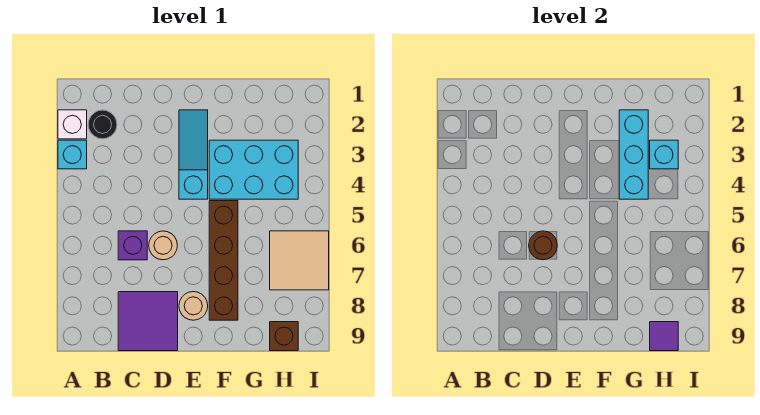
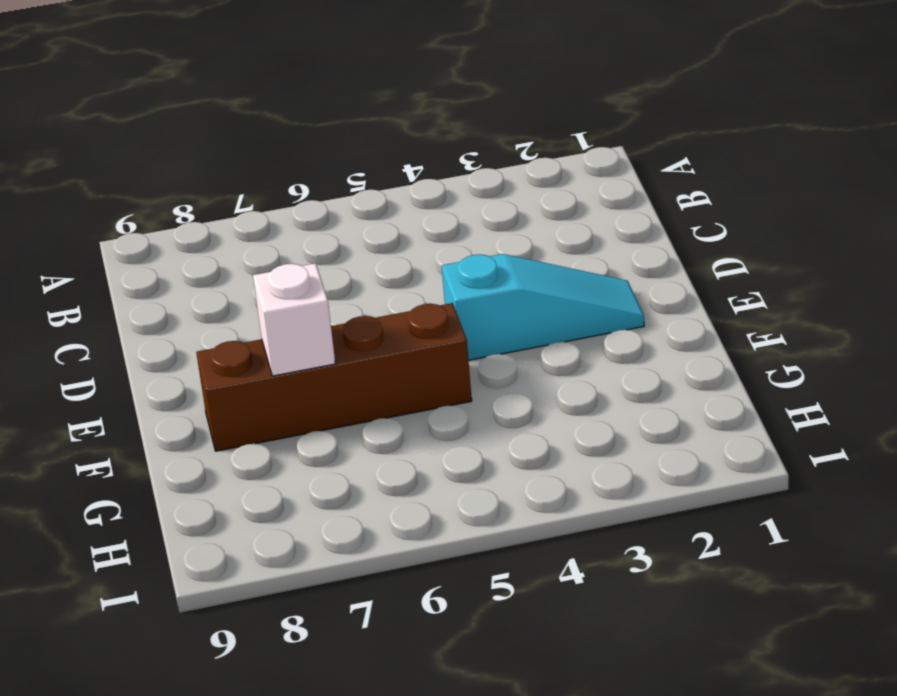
white brick F7 level 2 -> white brick A2 level 1
none -> cyan brick A3 level 1
none -> black round brick B2 level 1
none -> purple brick C6 level 1

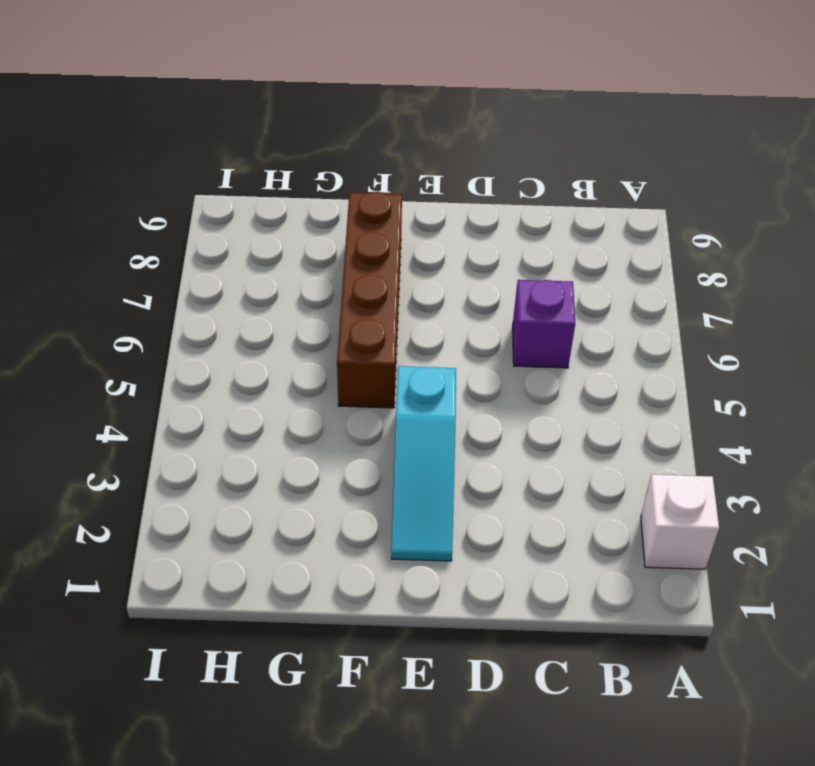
none -> cyan brick A3 level 1
none -> black round brick B2 level 1
none -> purple tile C8:D9 level 1

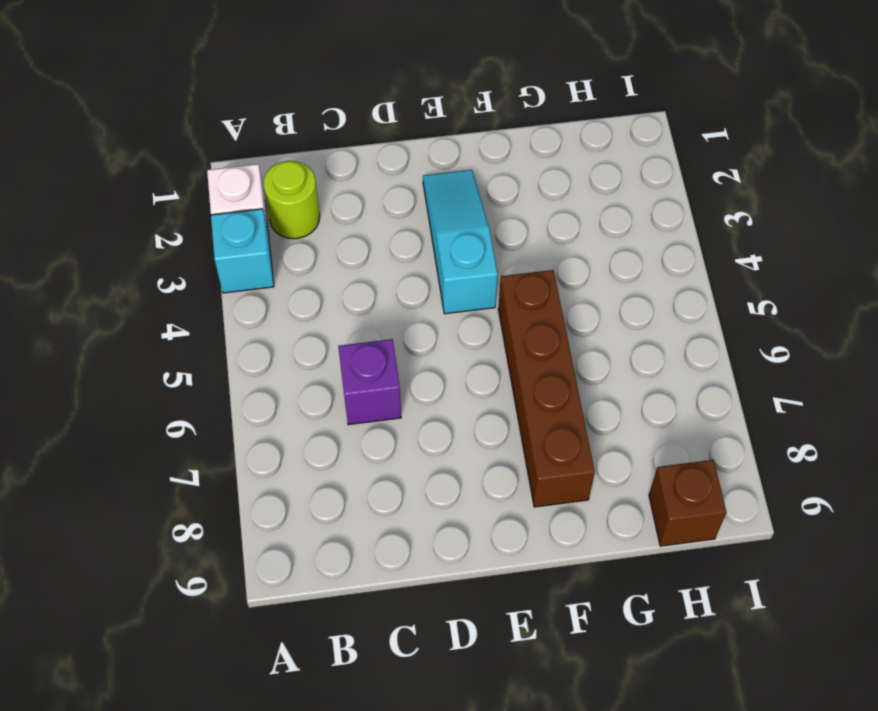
lime round brick B2 level 1 -> black round brick B2 level 1
none -> purple tile C8:D9 level 1
none -> tan round brick D6 level 1
none -> tan round brick E8 level 1

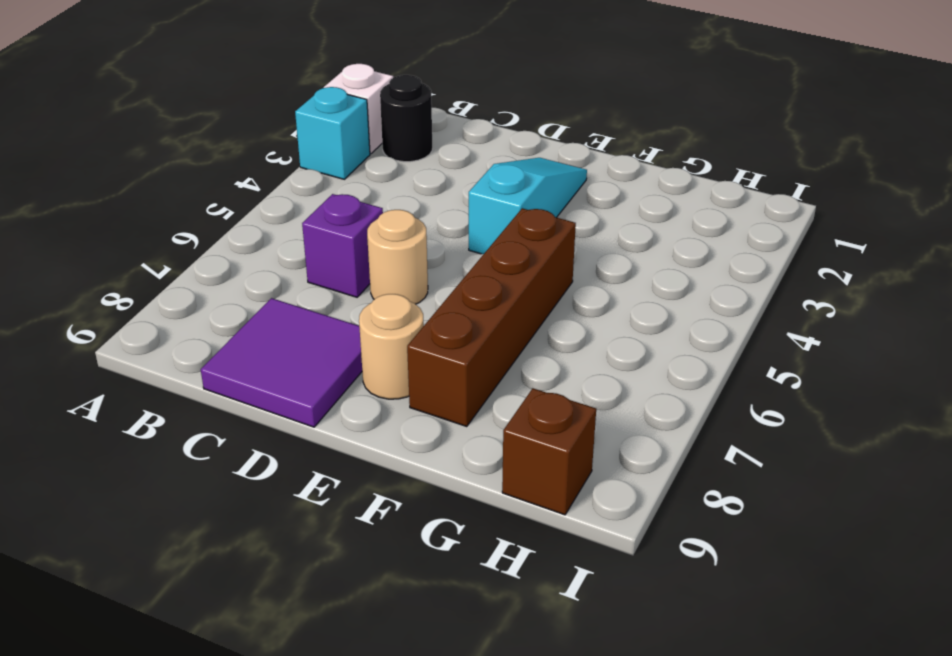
none -> cyan brick F3:H4 level 1
none -> tan tile H6:I7 level 1
none -> brown round brick D6 level 2

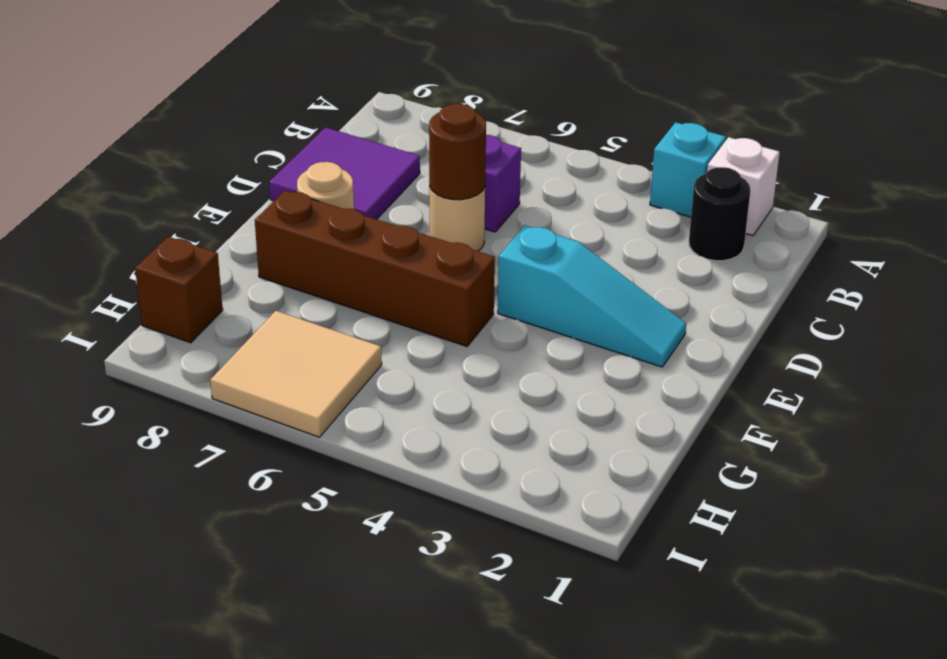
none -> cyan brick F3:H4 level 1
none -> cyan brick G2:G4 level 2
none -> cyan brick H3 level 2

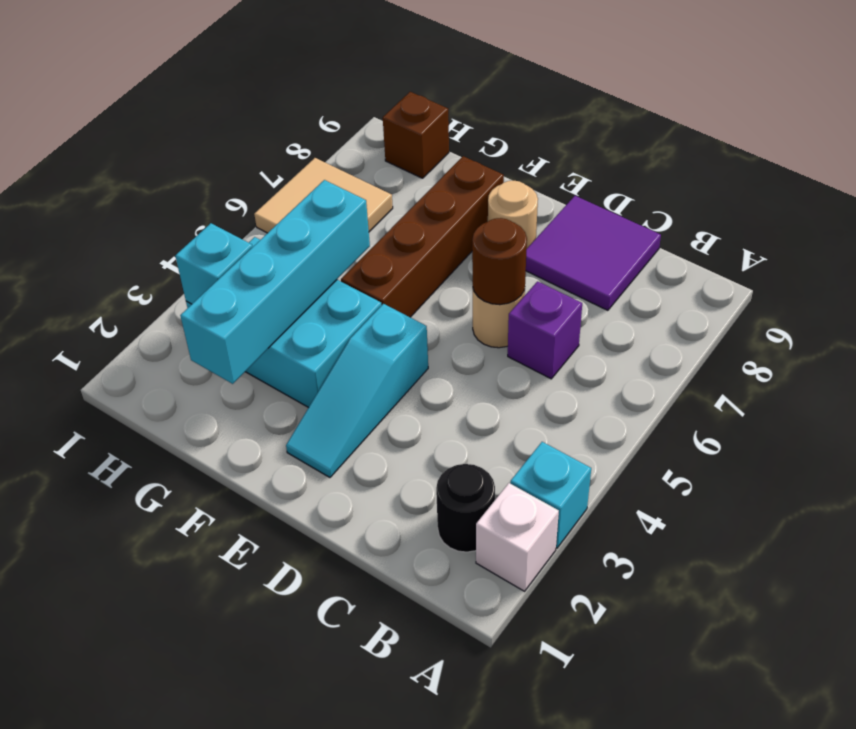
cyan brick G2:G5 level 2 -> cyan brick G2:G4 level 2
none -> purple tile H9 level 2

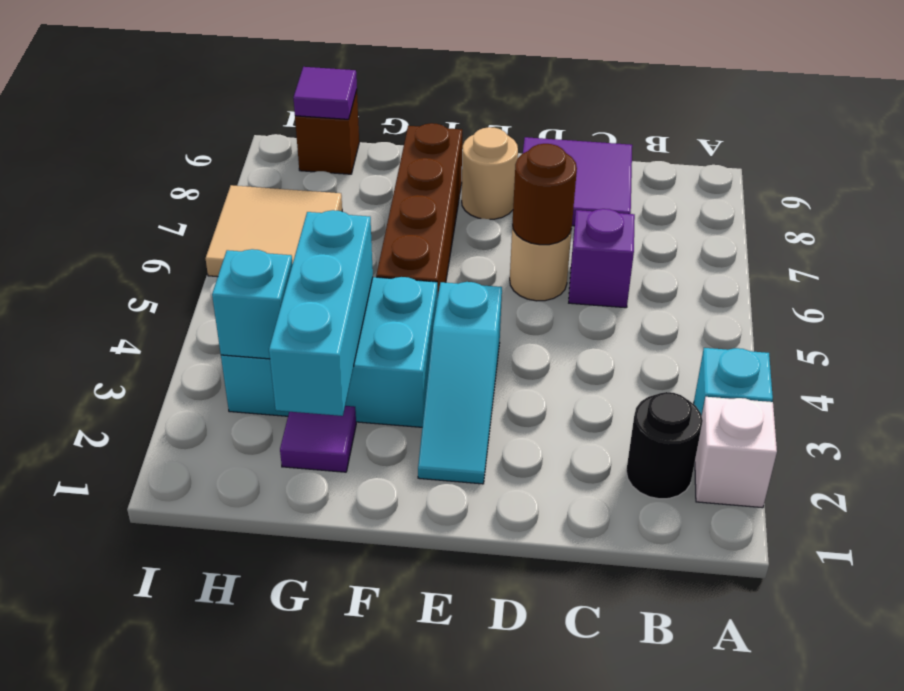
purple tile G2 level 1 -> none

